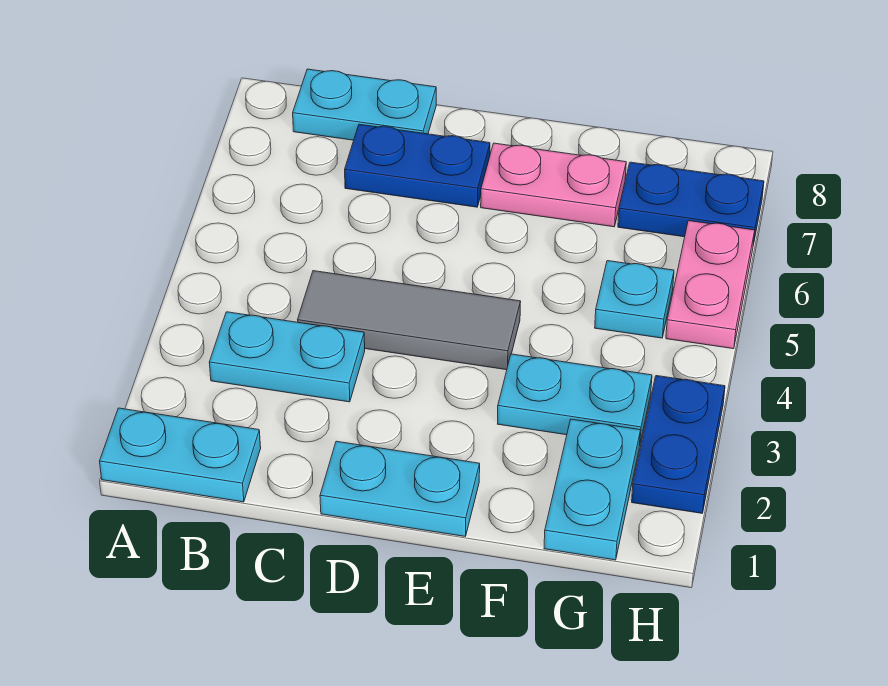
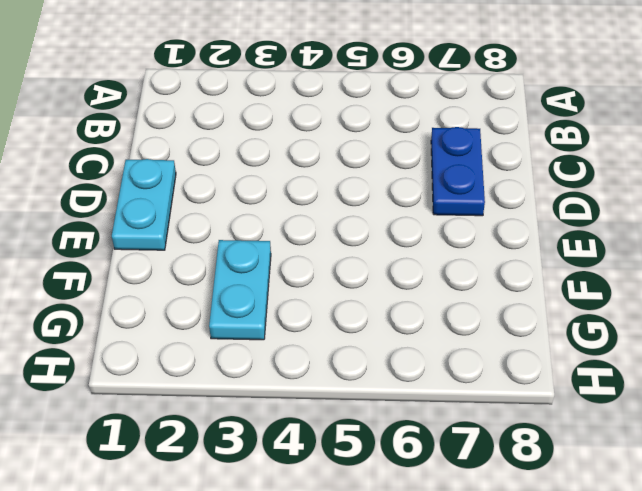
none -> cyan plate A1:B1 level 1
none -> cyan plate B3:C3 level 1
none -> cyan plate B8:C8 level 1

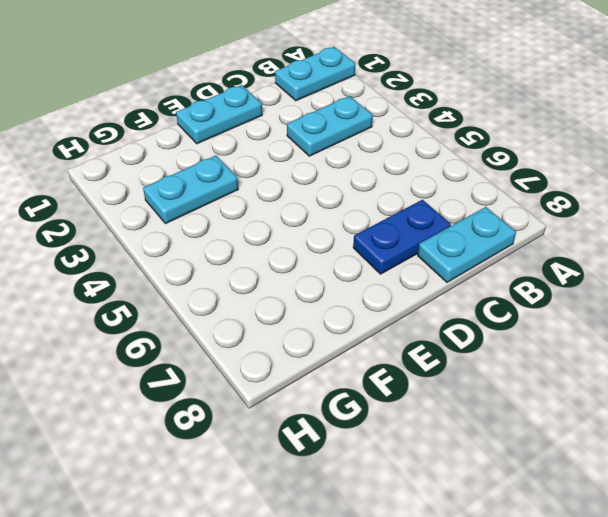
none -> grey tile C4:E4 level 1
none -> pink plate E7:F7 level 1
none -> cyan plate G1:G2 level 1

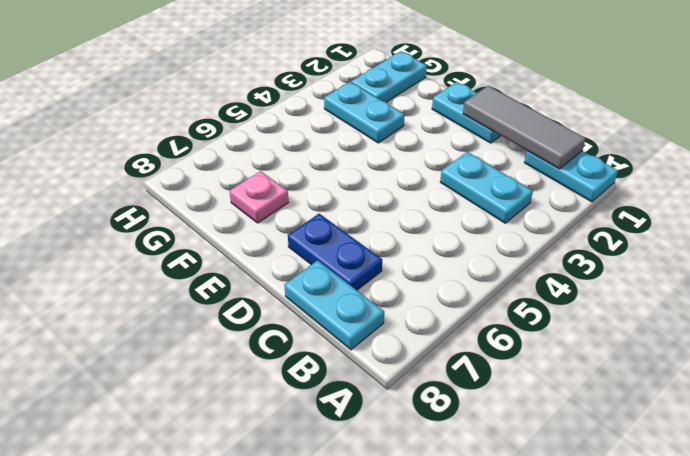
grey tile B1:D1 level 2 -> grey tile C4:E4 level 1
pink plate F7 level 1 -> pink plate E7:F7 level 1
none -> cyan plate G5 level 1
none -> blue plate G7:H7 level 1
none -> blue plate H2:H3 level 1

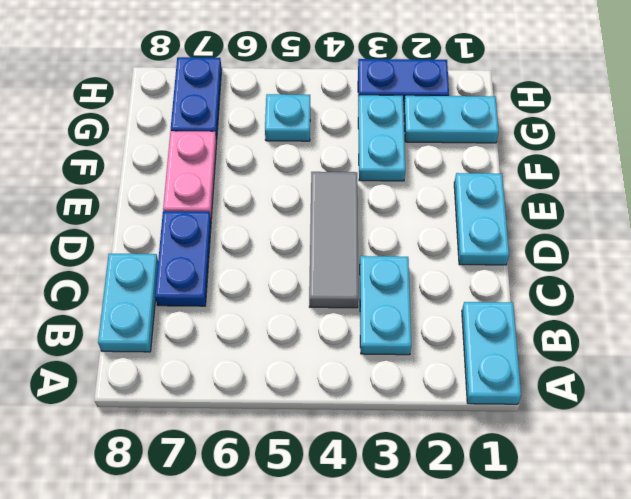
none -> pink plate H5:H6 level 1

